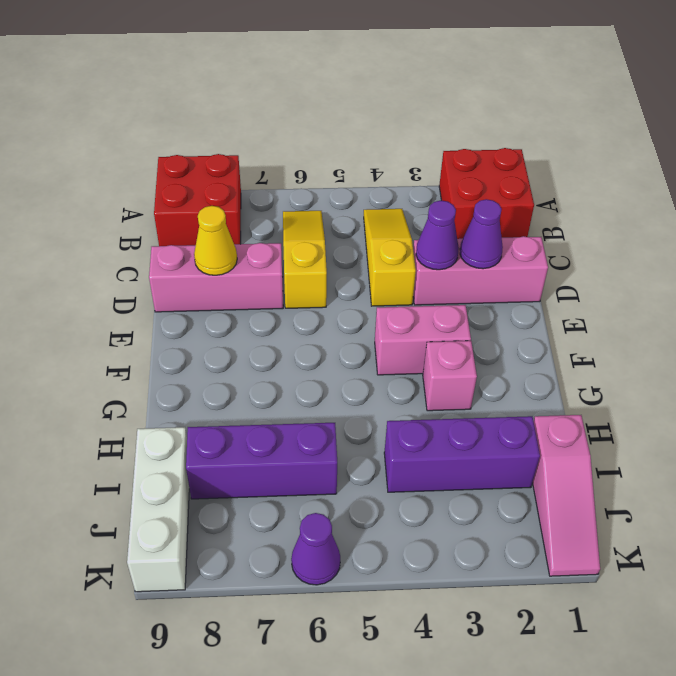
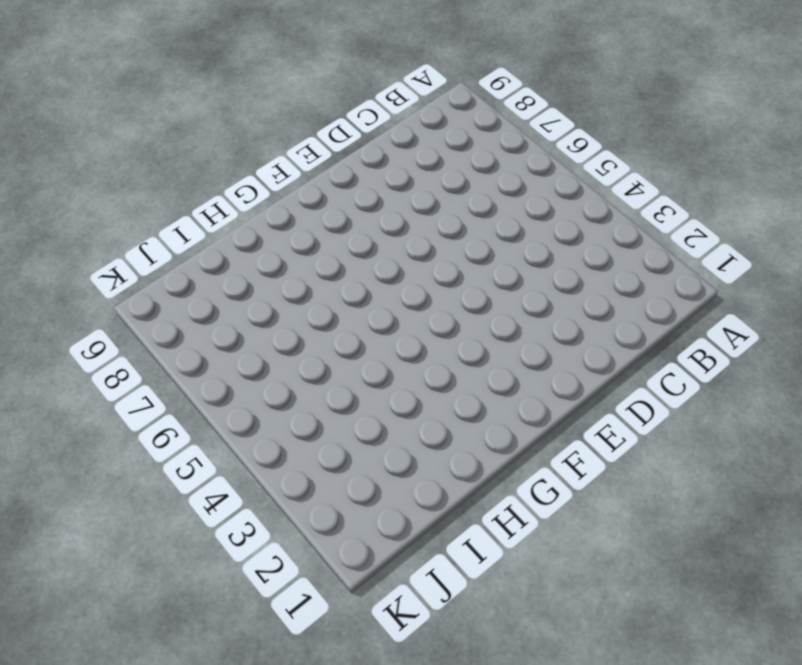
none -> red brick A1:B2 level 1
none -> red brick A8:B9 level 1
none -> yellow slope B4:D4 level 1 top D

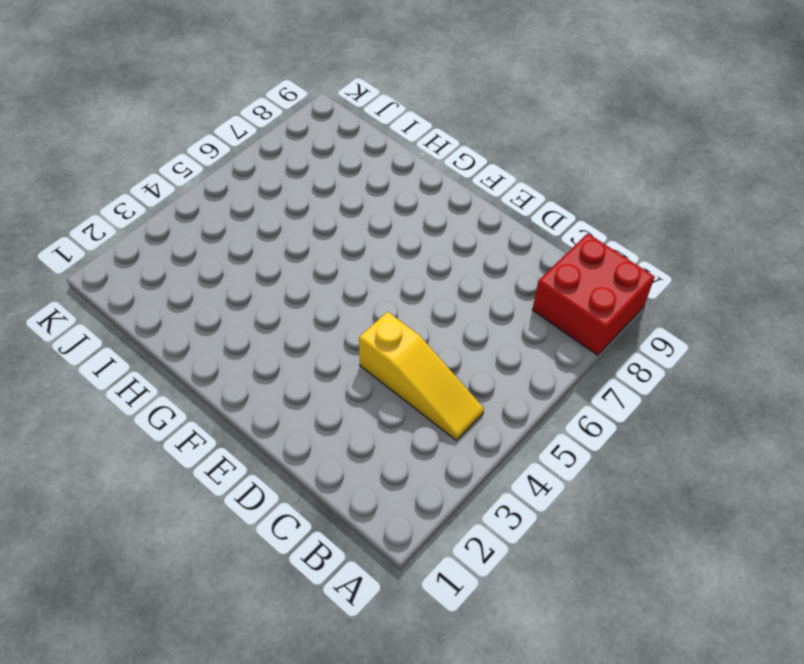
none -> red brick A1:B2 level 1
none -> yellow slope B6:D6 level 1 top D
none -> pink brick D1:D3 level 1

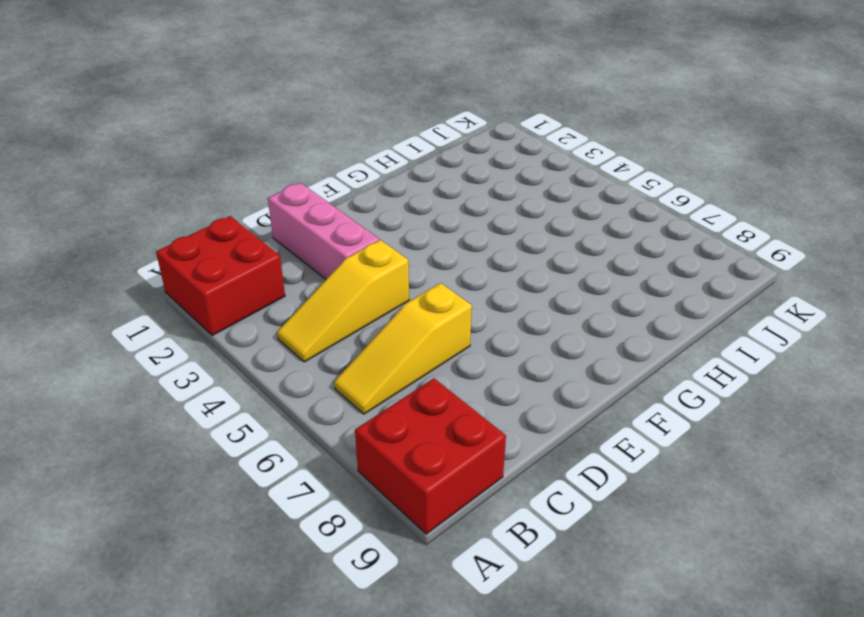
none -> pink brick D7:D9 level 1
none -> pink brick F3:F4 level 1
none -> pink brick G3 level 1

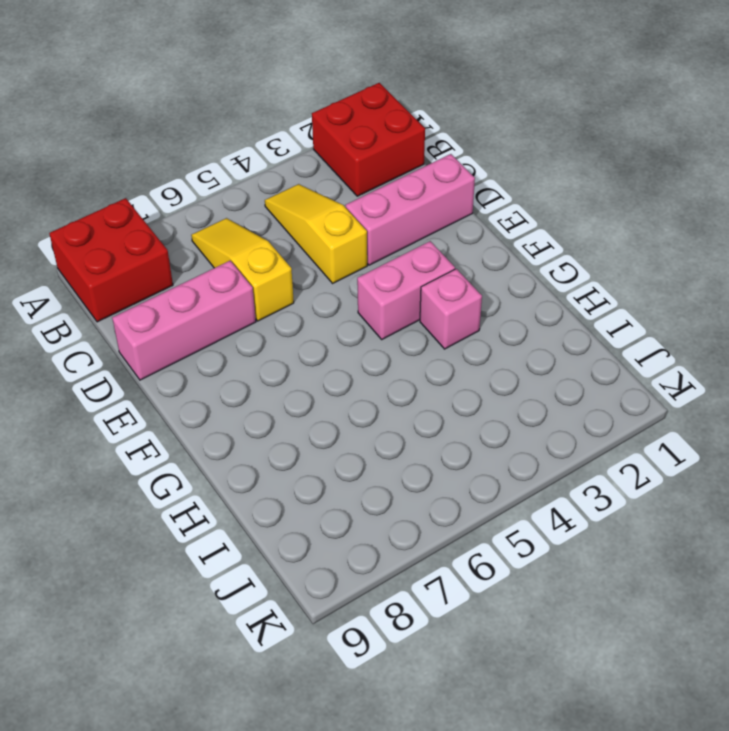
none -> pink slope I1:K1 level 1 top I
none -> purple brick I2:I4 level 1
none -> purple brick I6:I8 level 1

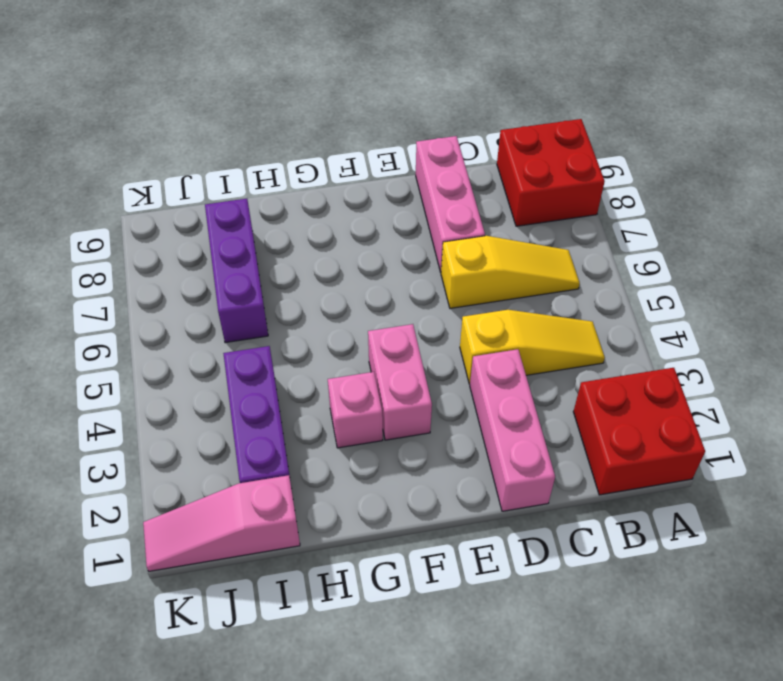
none -> white brick I9:K9 level 1
none -> purple cone K6 level 1
none -> purple cone D2 level 2

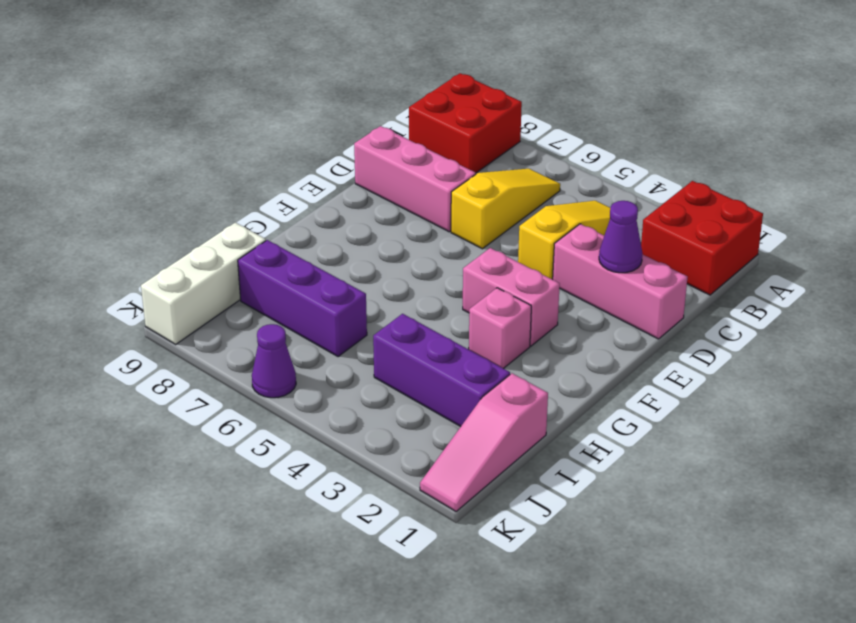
none -> purple cone D3 level 2
none -> yellow cone D8 level 2

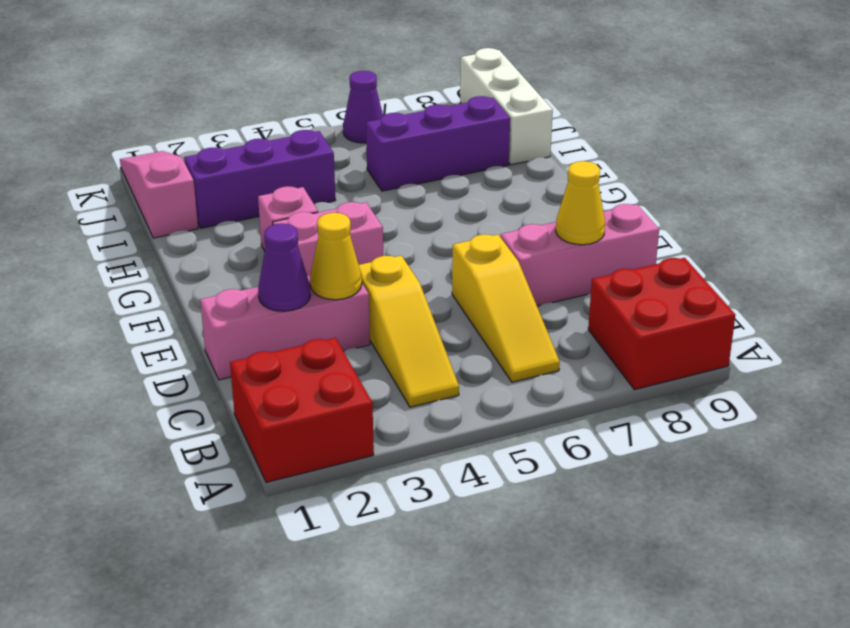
yellow cone D3 level 2 -> purple cone D3 level 2

